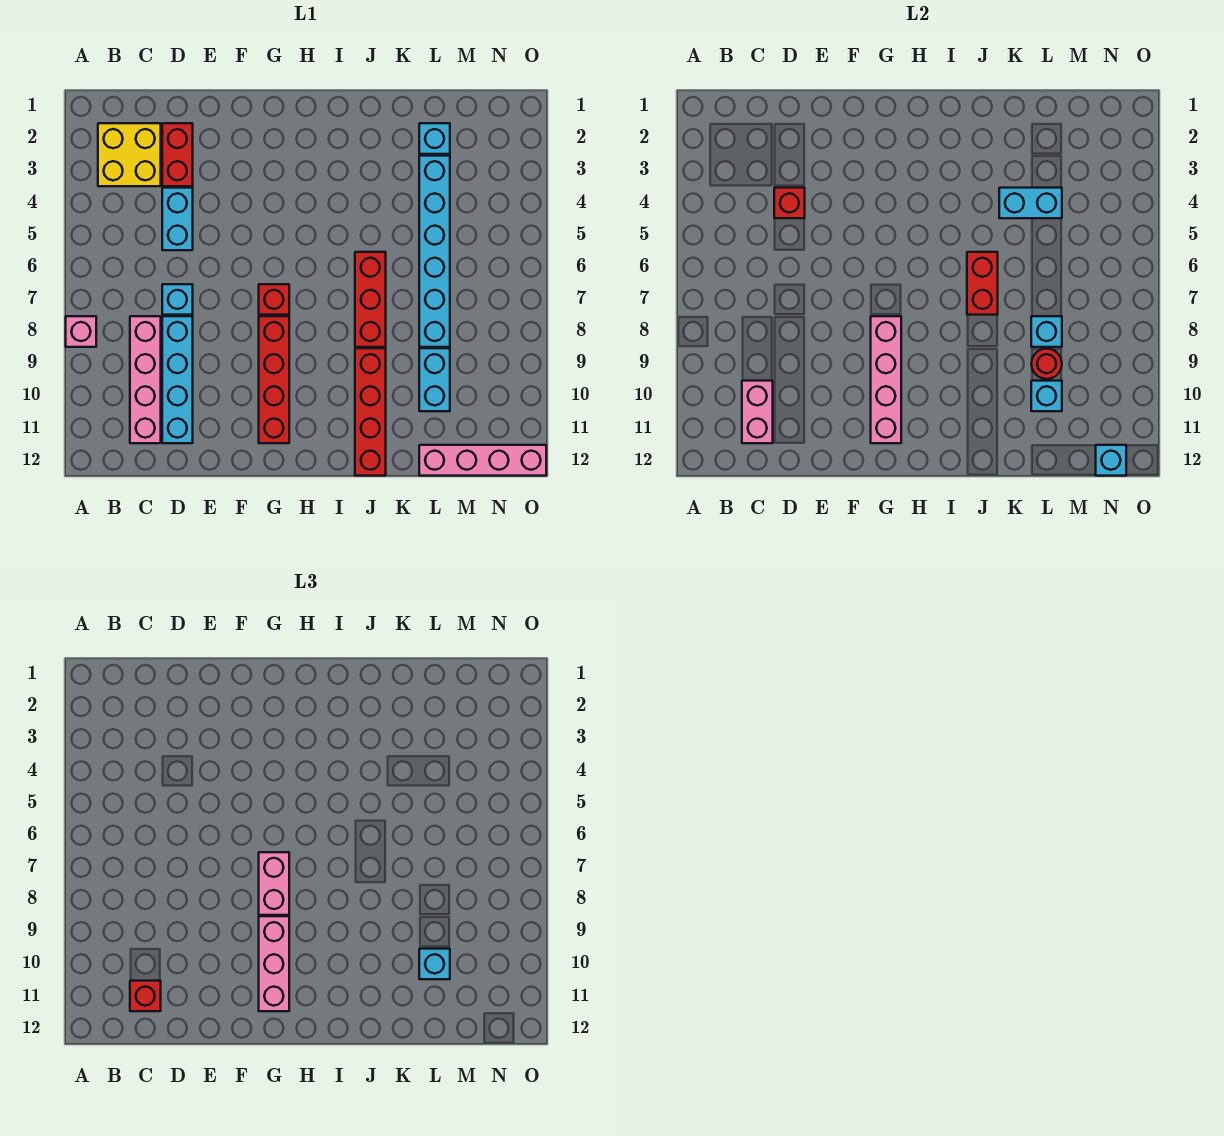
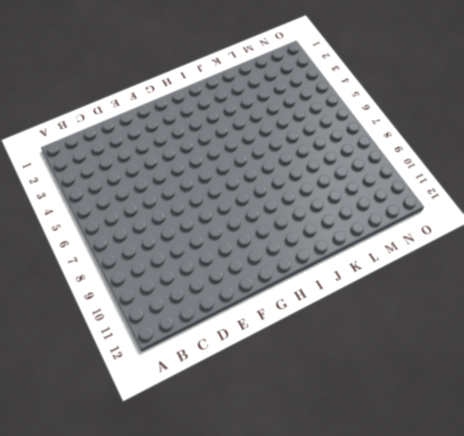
none -> pink brick A8 level 1
none -> yellow brick B2:C3 level 1
none -> pink brick C8:C11 level 1

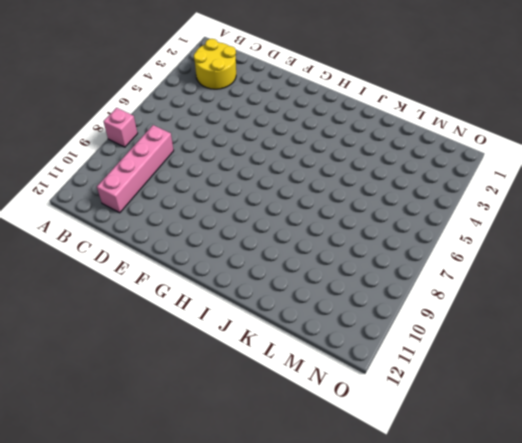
yellow round brick B2:C3 level 1 -> yellow brick B2:C3 level 1
none -> red brick D2:D3 level 1
none -> cyan brick D4:D5 level 1
none -> cyan brick D7 level 1

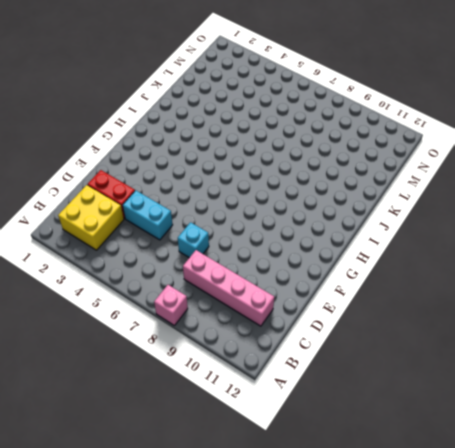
none -> cyan brick D8:D11 level 1
none -> red brick G7 level 1
none -> red brick G8:G11 level 1

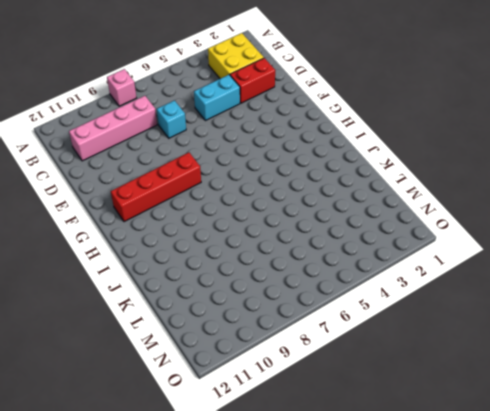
none -> cyan brick D8:D11 level 1
none -> red brick G7 level 1
none -> red brick J6:J8 level 1

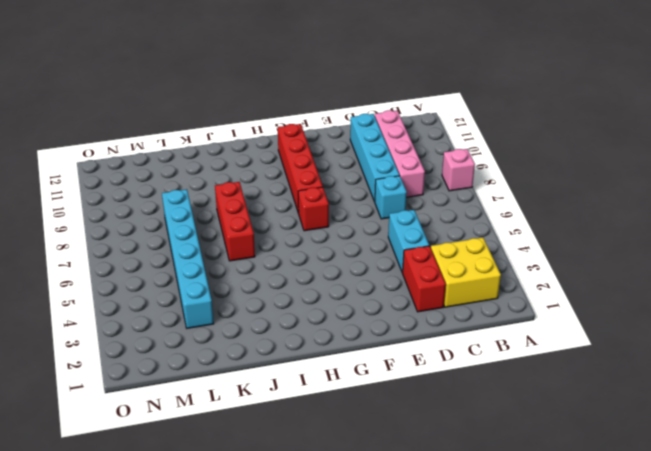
none -> red brick J9:J12 level 1
none -> cyan brick L2 level 1
none -> cyan brick L9:L10 level 1

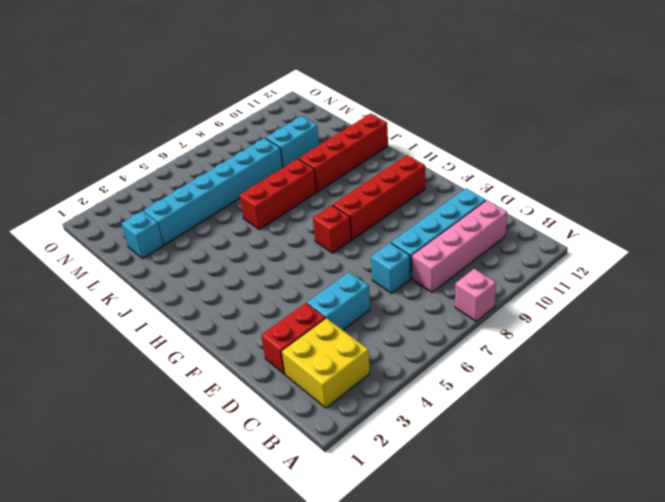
none -> pink brick L12:O12 level 1
none -> pink brick C10:C11 level 2
none -> red brick D4 level 2

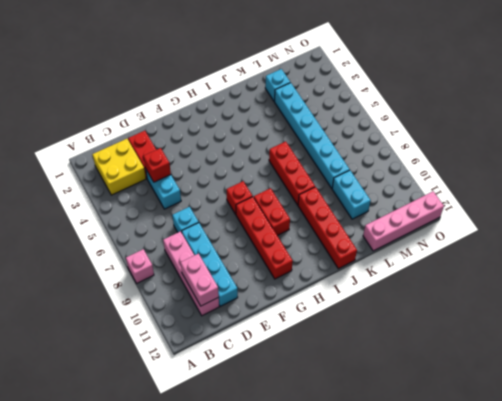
red brick H8:H9 level 1 -> red brick J6:J7 level 2
none -> pink brick G8:G11 level 2
none -> cyan brick K4:L4 level 2
none -> cyan brick L8 level 2

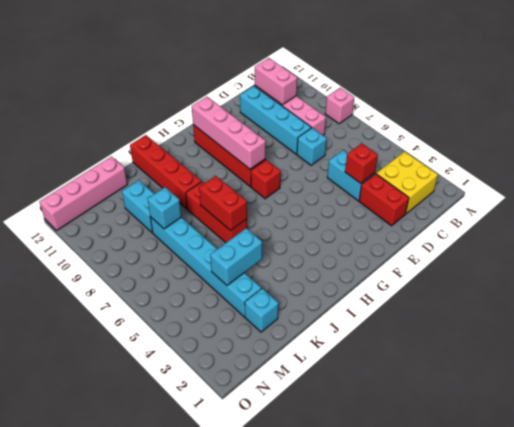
none -> red round brick L9 level 2
none -> cyan brick L10 level 2
none -> cyan brick N12 level 2

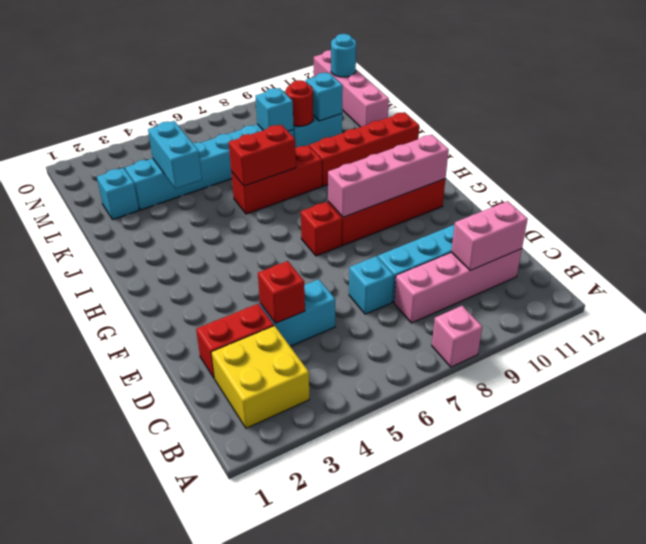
cyan round brick N12 level 2 -> cyan brick N12 level 2
none -> red brick C11 level 3
none -> pink brick G7:G8 level 3
none -> pink brick G9:G11 level 3

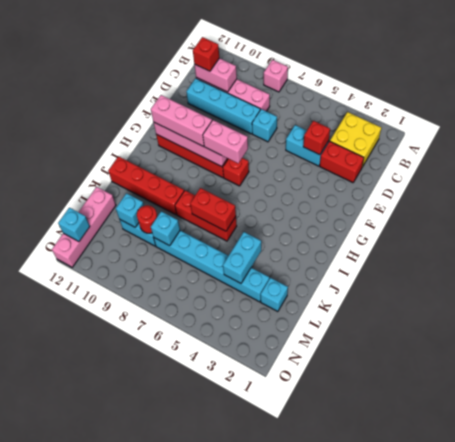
none -> cyan brick L10 level 3

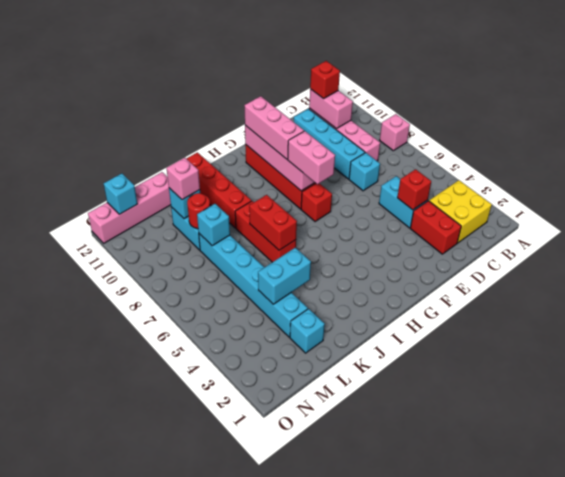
pink brick L10 level 3 -> cyan brick L10 level 3

